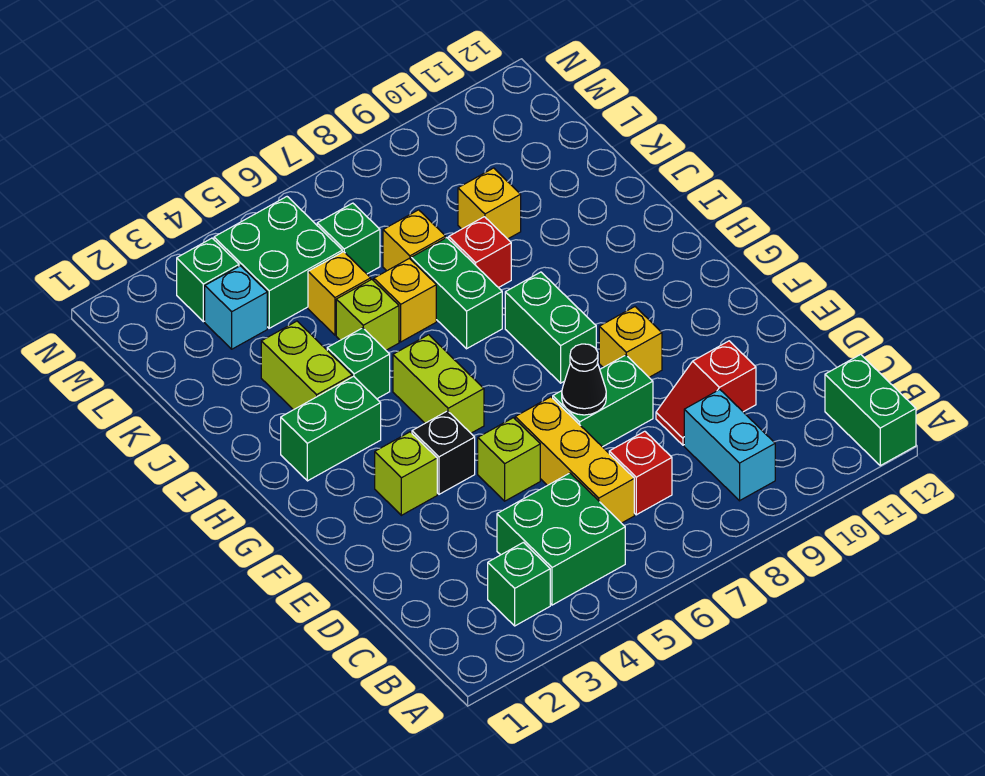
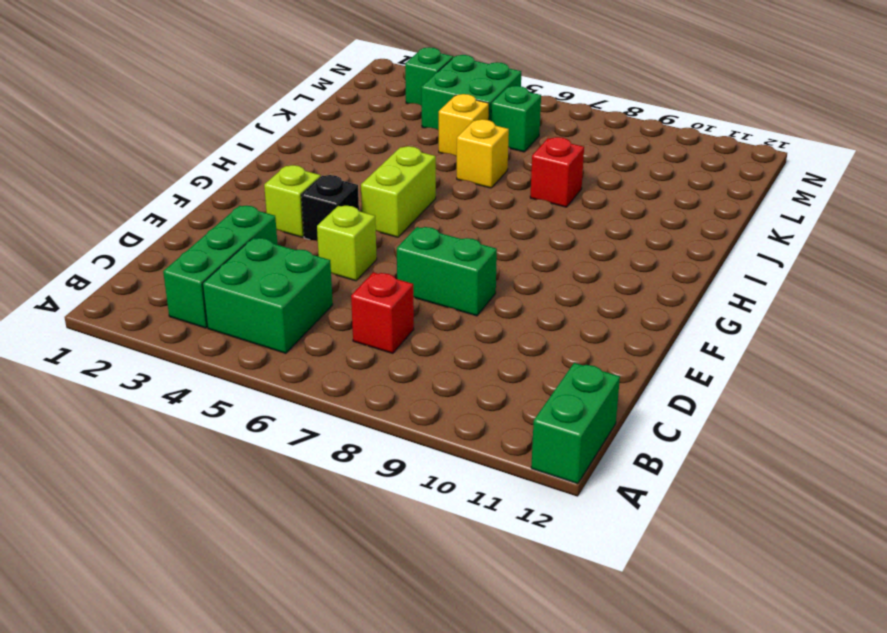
green brick B3:D3 level 1 -> green brick B3 level 1
none -> cyan brick B9:C9 level 1
none -> yellow brick C6:E6 level 1
none -> red slope D9:D10 level 1 top 10

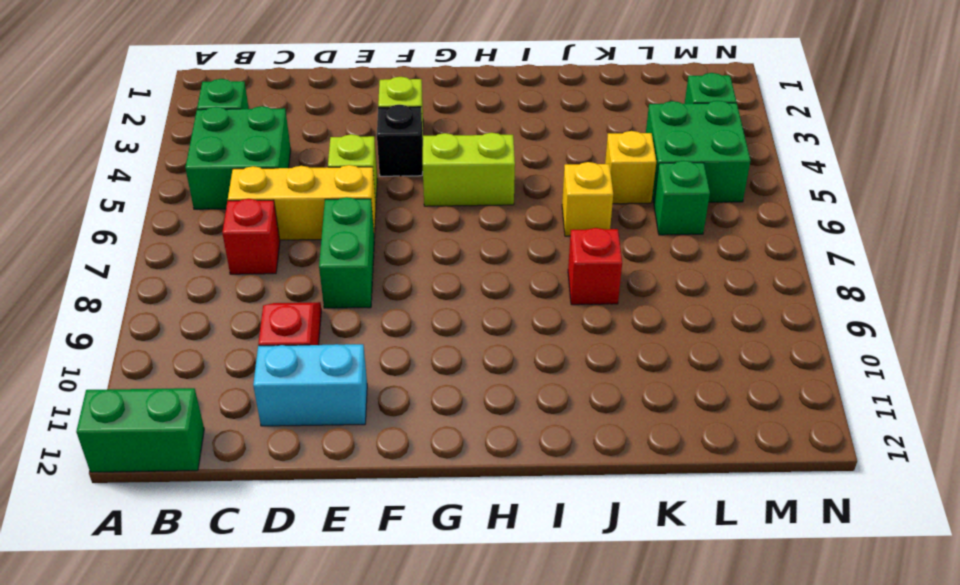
cyan brick D11:E11 level 1 -> cyan brick B9:C9 level 1
none -> yellow brick F9 level 1
none -> green brick G8:H8 level 1
none -> green brick H2:H3 level 1

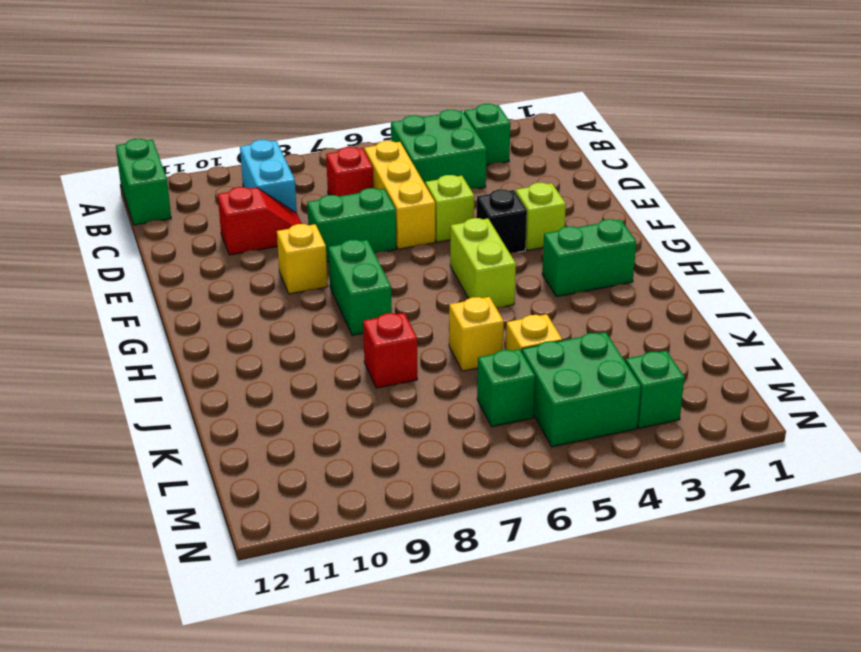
none -> lime brick I3:J3 level 1
none -> green brick I4 level 1
none -> green brick I7:J7 level 1

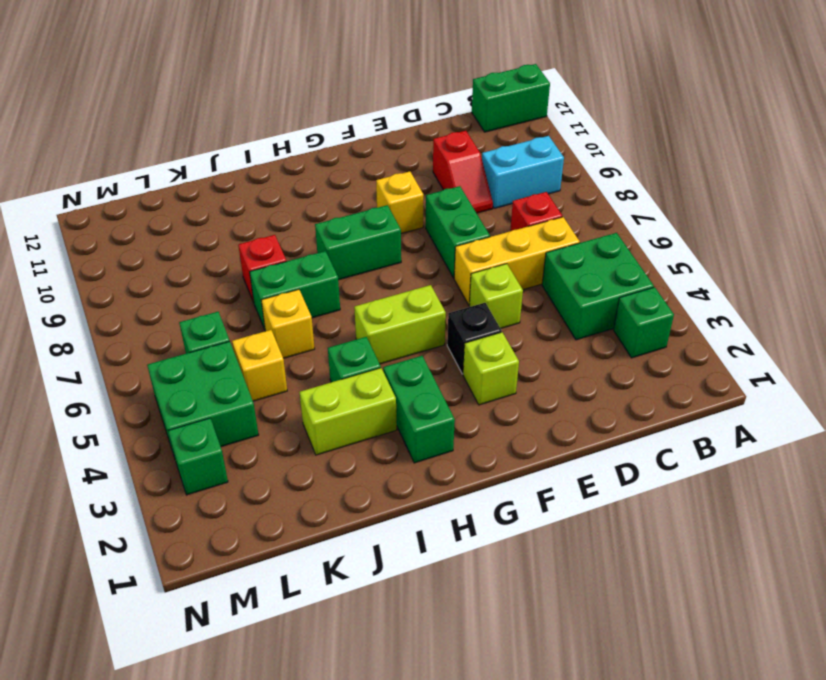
none -> lime brick J5 level 1
none -> yellow brick K7 level 1
none -> yellow brick K9 level 1

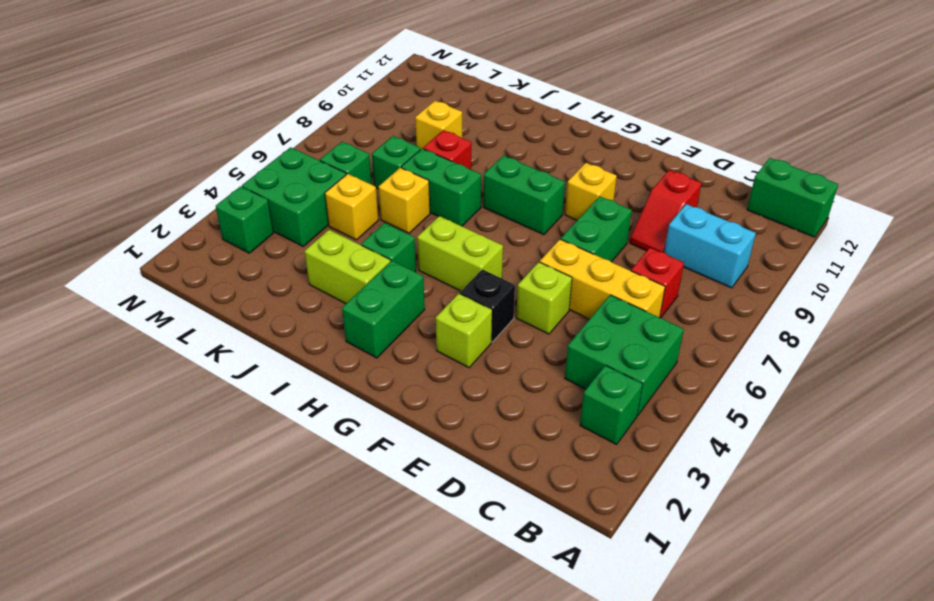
green brick K7 level 1 -> yellow brick K7 level 1
none -> lime brick J5 level 1
none -> cyan brick L3 level 1
none -> black cone E7 level 2

